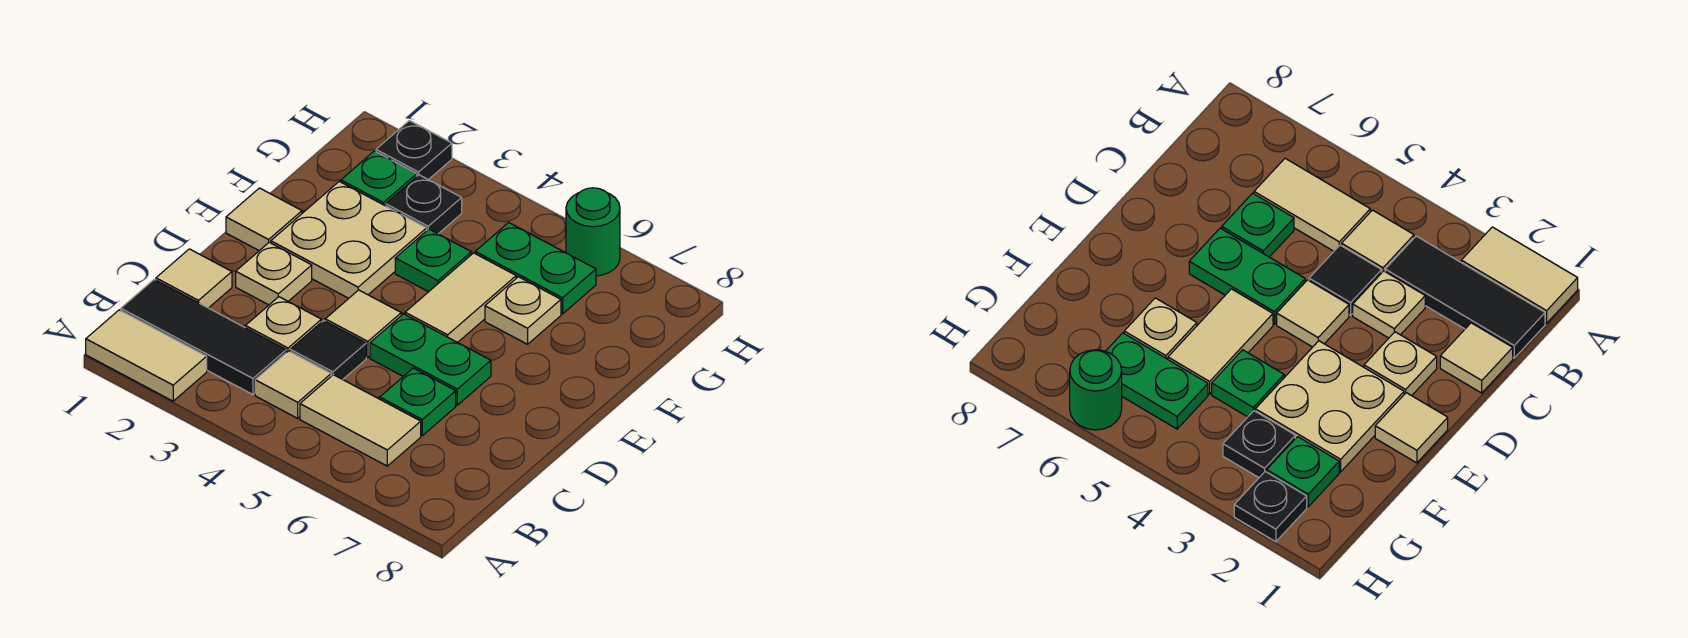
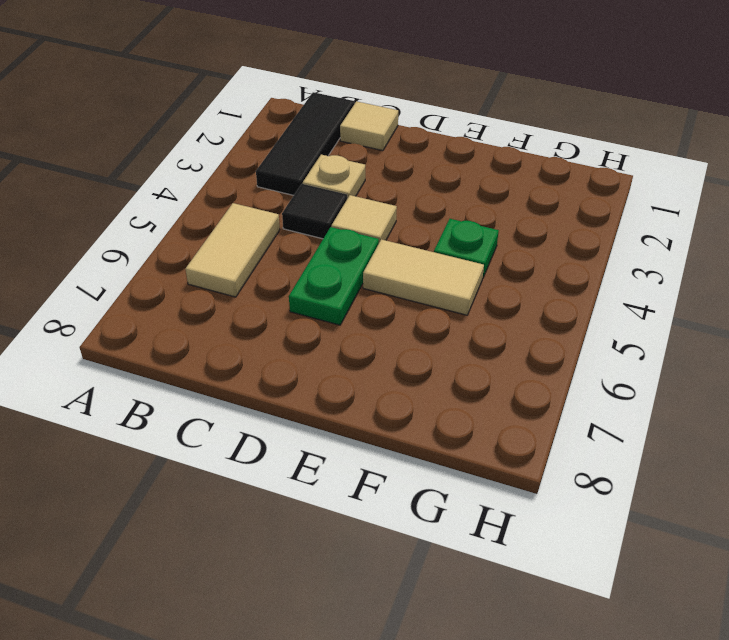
none -> tan tile A1:A2 level 1
none -> tan tile B4 level 1
none -> green plate C6 level 1

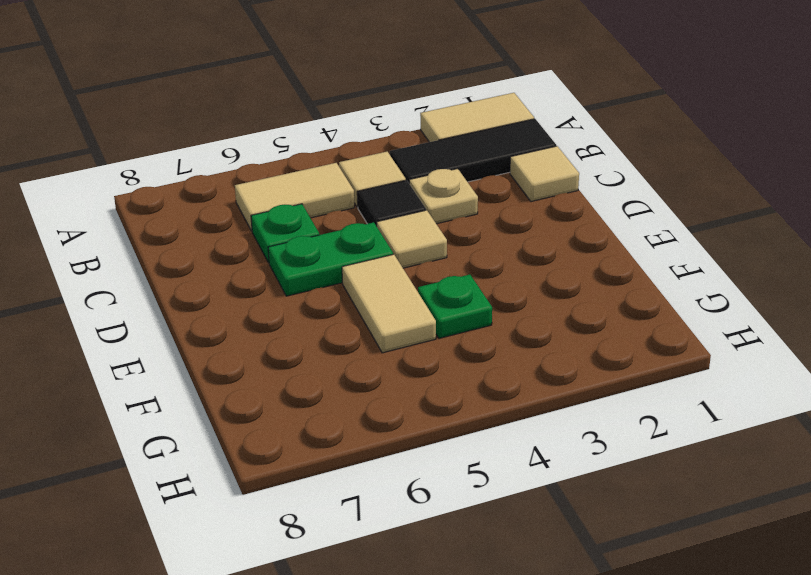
none -> tan plate D2 level 1
none -> tan tile E1 level 1
none -> tan plate E2:F3 level 1

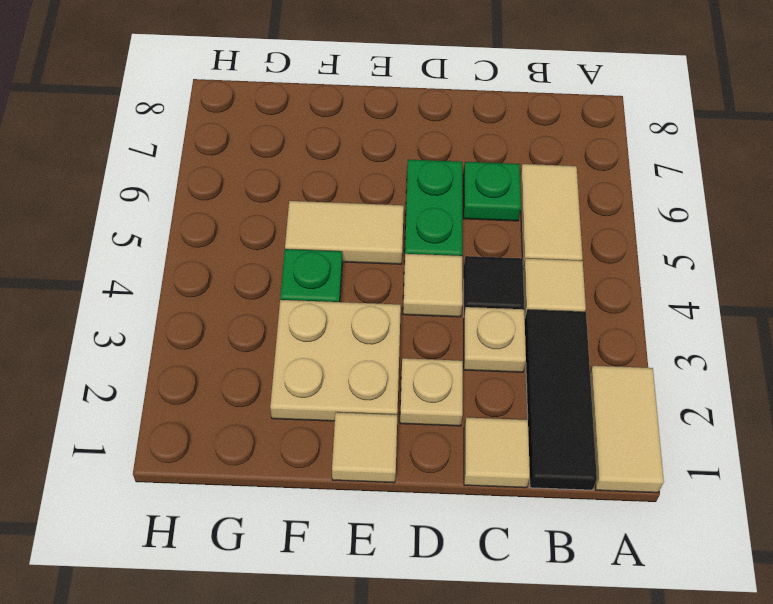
none -> tan plate F6 level 1
none -> green plate G2 level 1
none -> black plate G3 level 1

